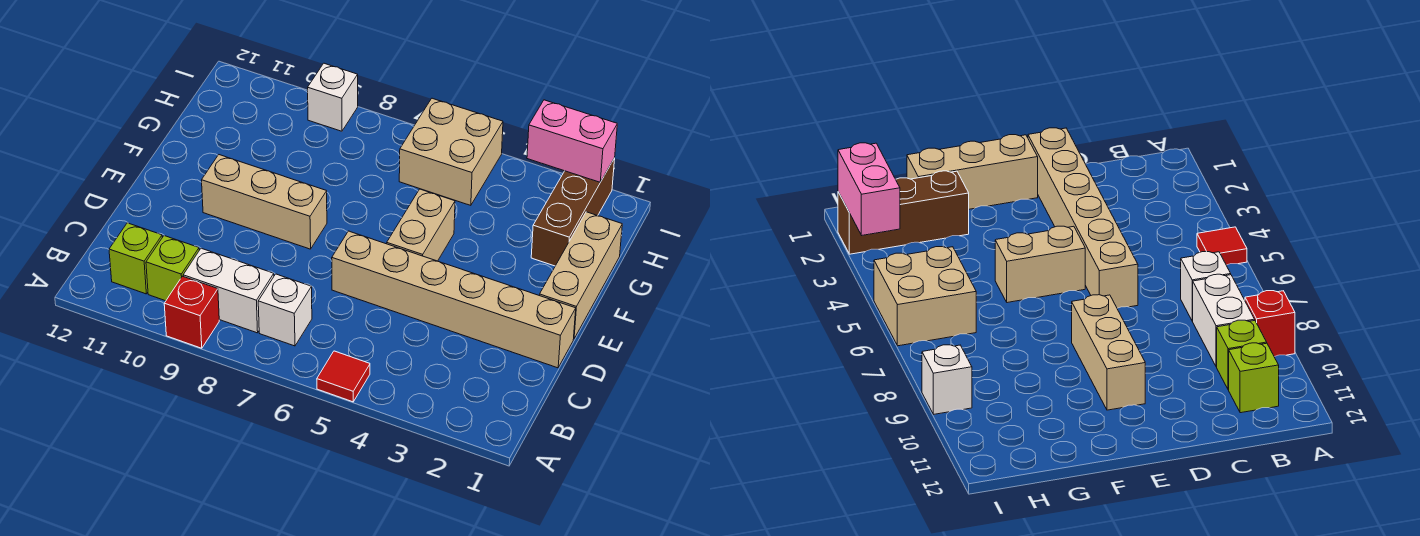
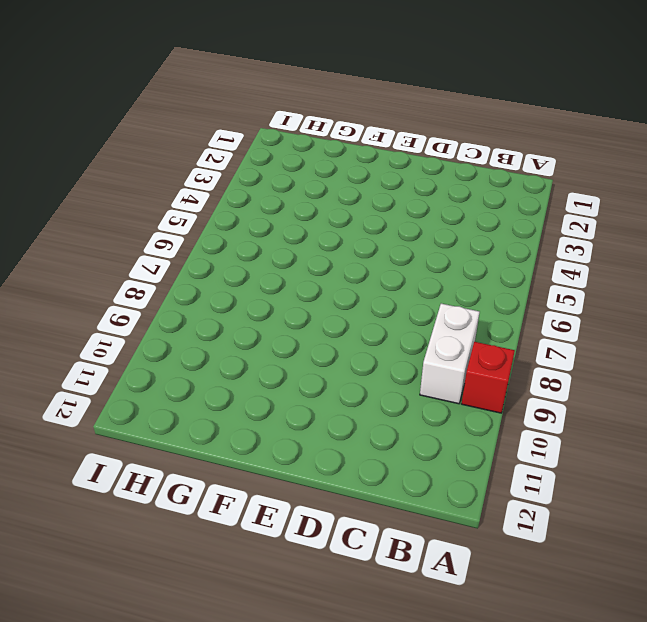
none -> red tile A5 level 1
none -> white brick B7 level 1
none -> lime brick B10 level 1

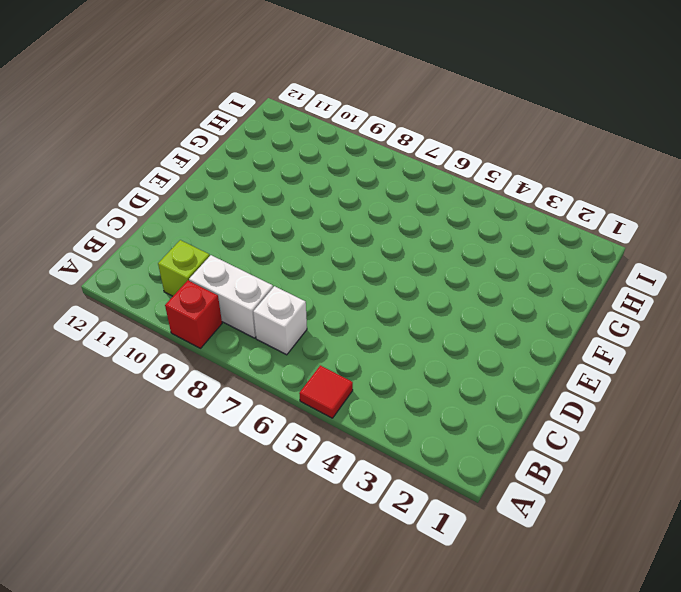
none -> lime brick B11 level 1
none -> tan brick D1:D6 level 1
none -> tan brick E1:G1 level 1

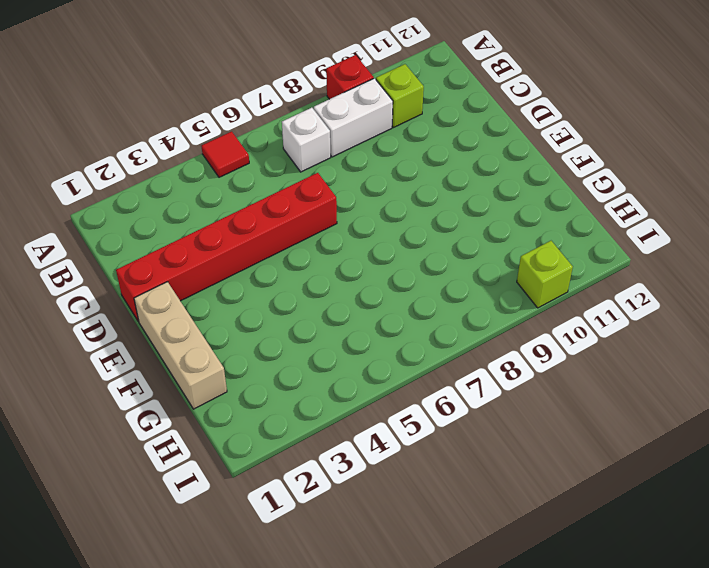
red brick D1:D6 level 1 -> tan brick D1:D6 level 1
lime brick I10 level 1 -> lime brick B11 level 1
none -> tan brick E5:F5 level 1
none -> tan brick E8:E10 level 1
none -> brown brick G2:I2 level 1

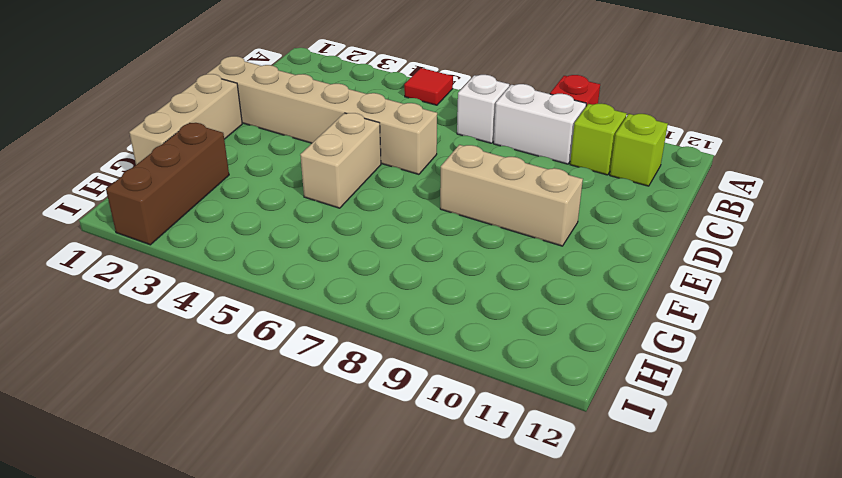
none -> tan brick H5:I6 level 1
none -> white brick I9 level 1
none -> pink brick I2:I3 level 2

